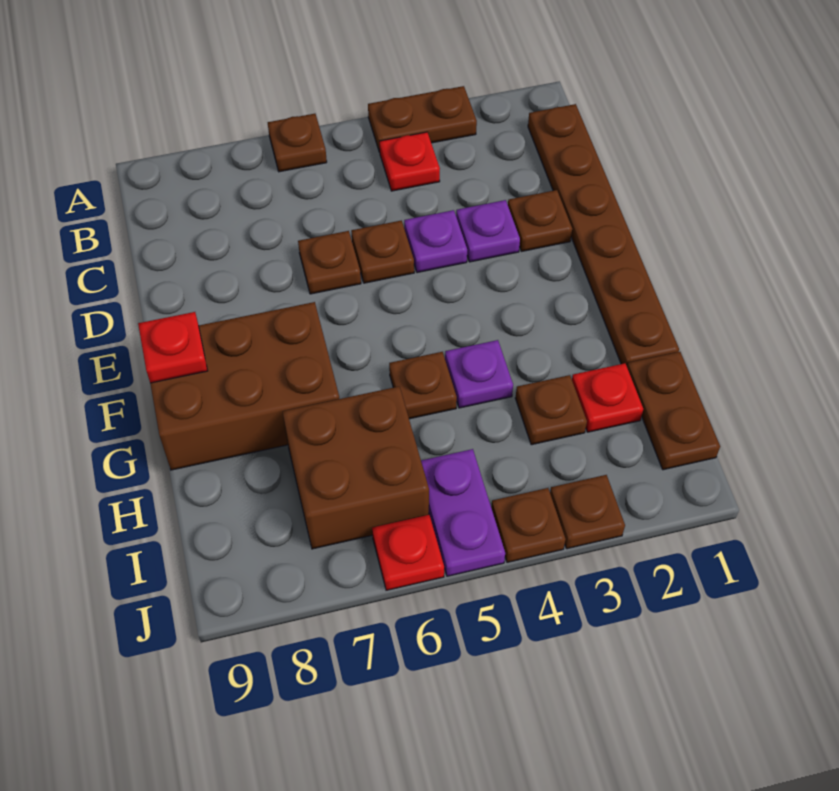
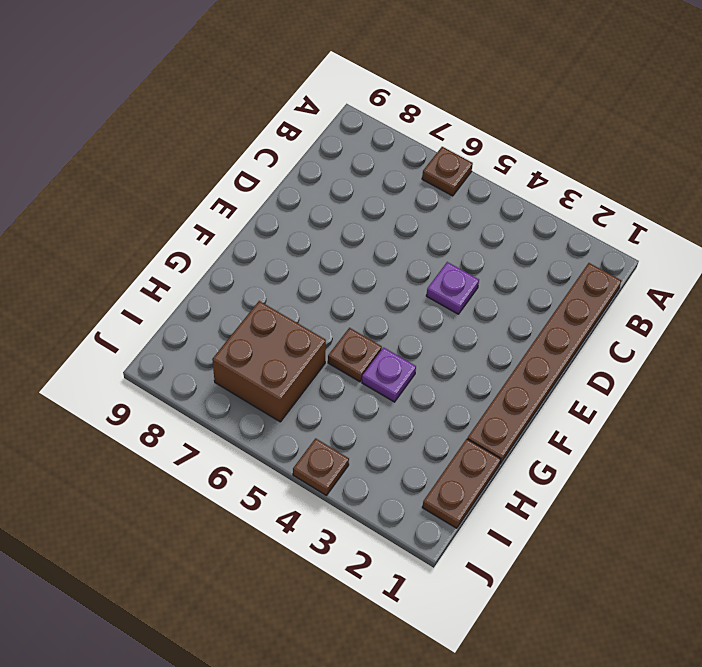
none -> brown plate A3:A4 level 1
none -> red plate B4 level 1
none -> brown plate D2 level 1

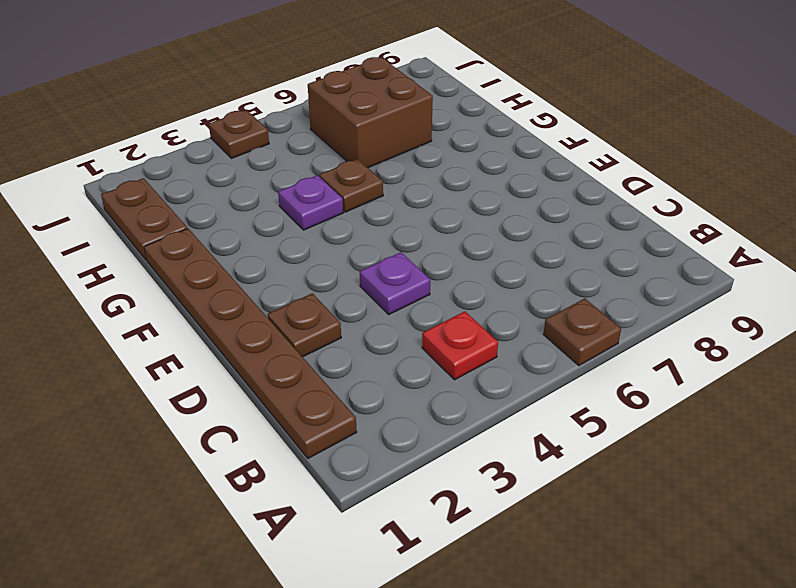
none -> brown plate A3:A4 level 1
none -> purple plate D3 level 1
none -> brown plate D5 level 1

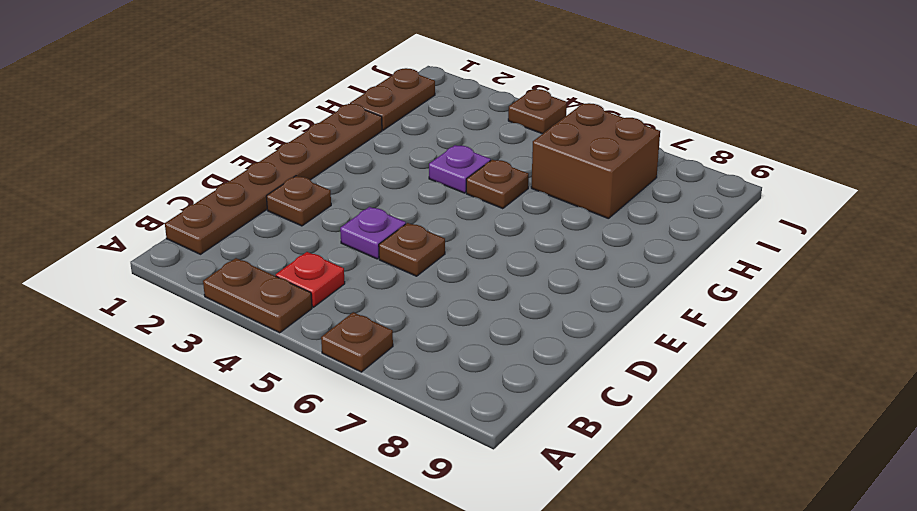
none -> purple plate D3 level 1
none -> brown plate D6 level 1
none -> brown brick F7:G9 level 1

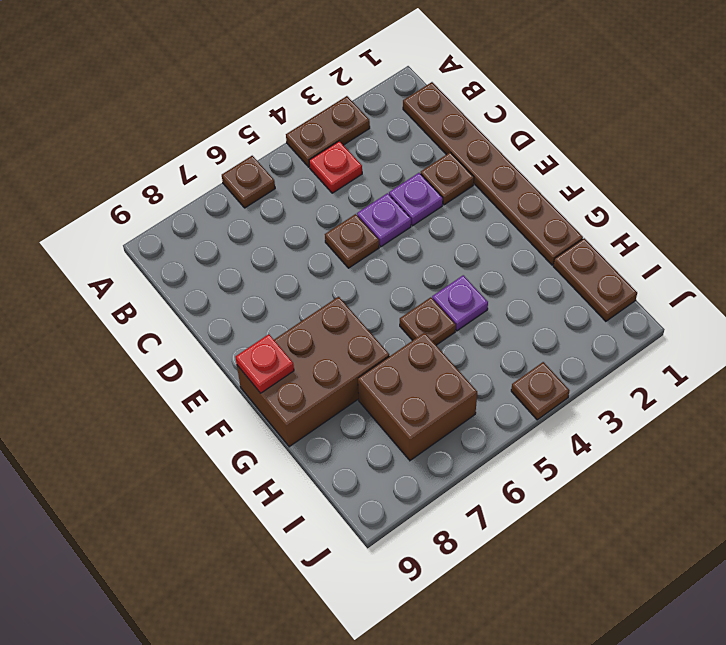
none -> brown plate D6 level 1
none -> red plate H2 level 1
none -> brown plate H3 level 1

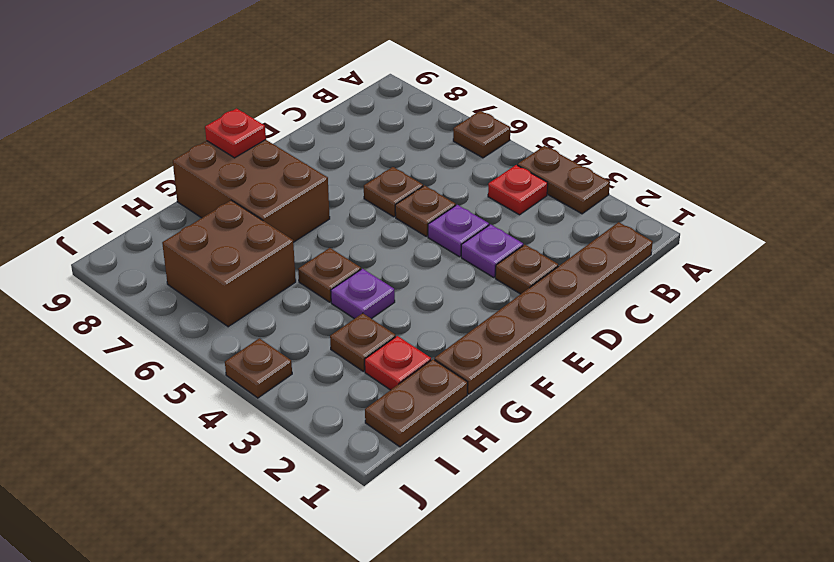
none -> purple plate I5:J5 level 1
none -> brown plate J3 level 1
none -> red plate J6 level 1

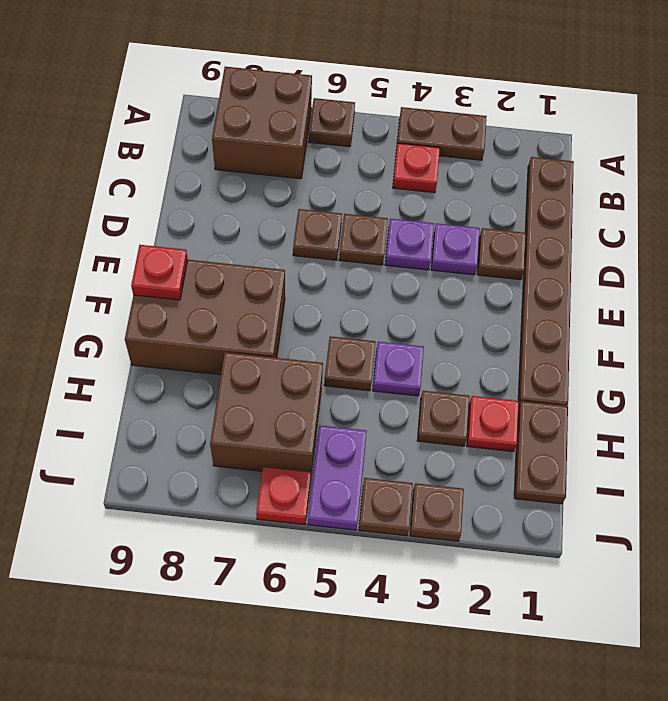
brown brick A7:B8 level 1 -> none

